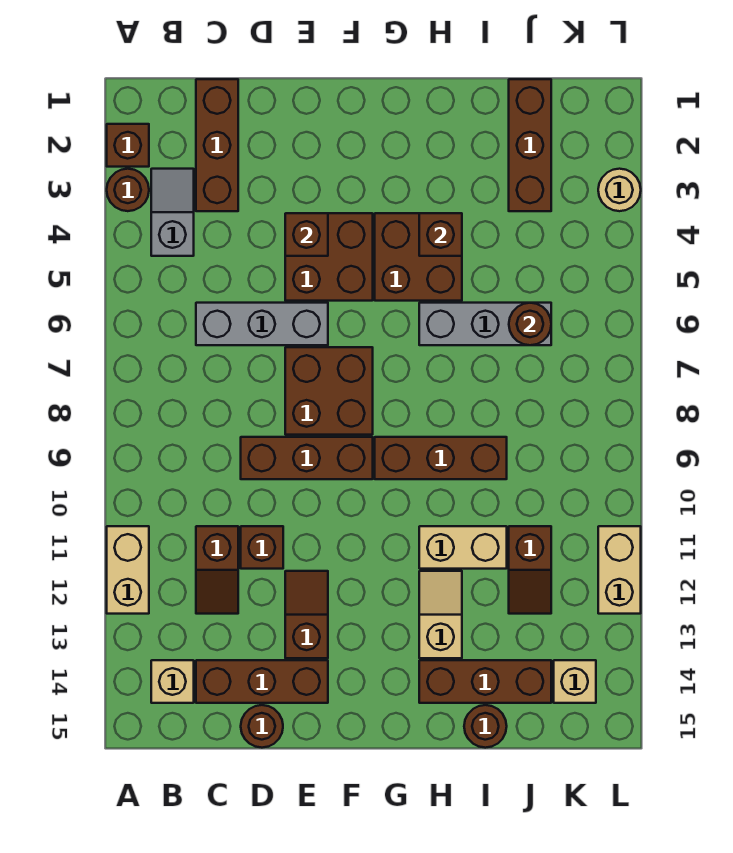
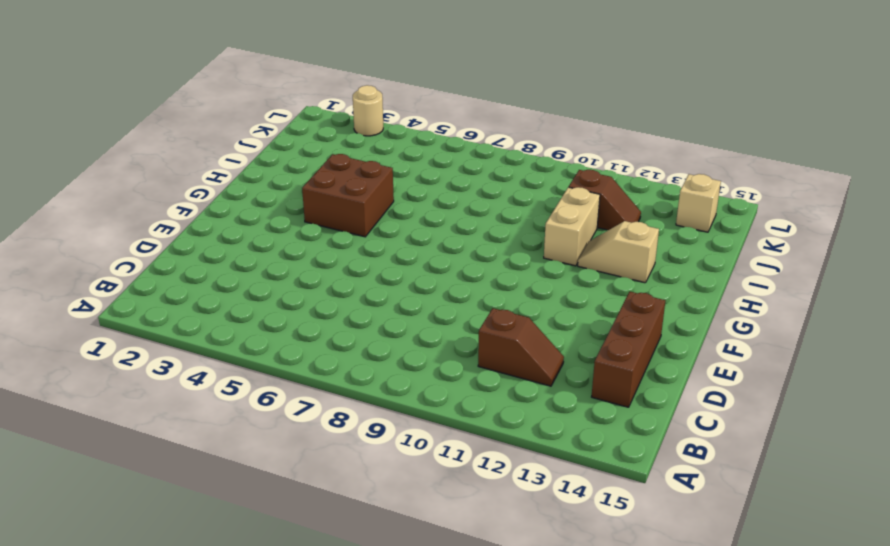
none -> brown brick A2 level 1
none -> brown round brick A3 level 1
none -> tan brick A11:A12 level 1
none -> grey slope B3:B4 level 1 top 4

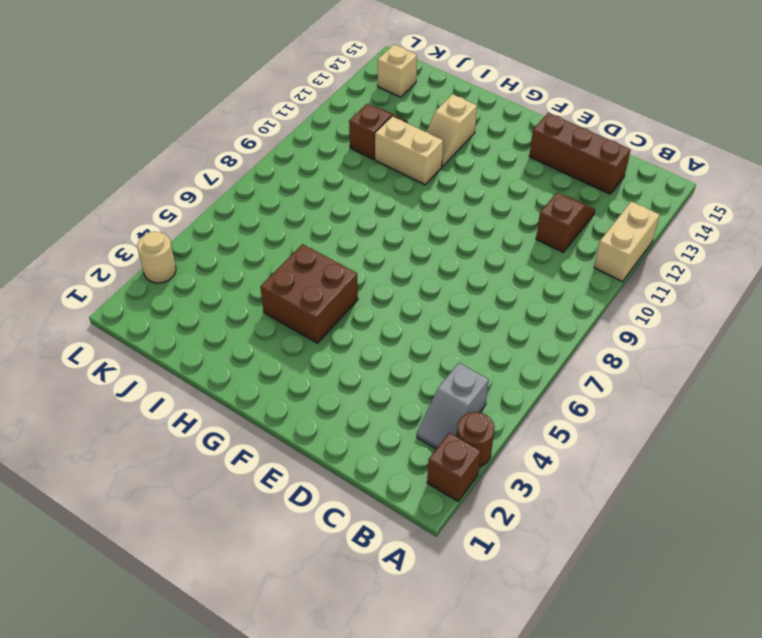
none -> tan brick B14 level 1
none -> brown brick C1:C3 level 1
none -> grey brick C6:E6 level 1
none -> brown brick D9:F9 level 1

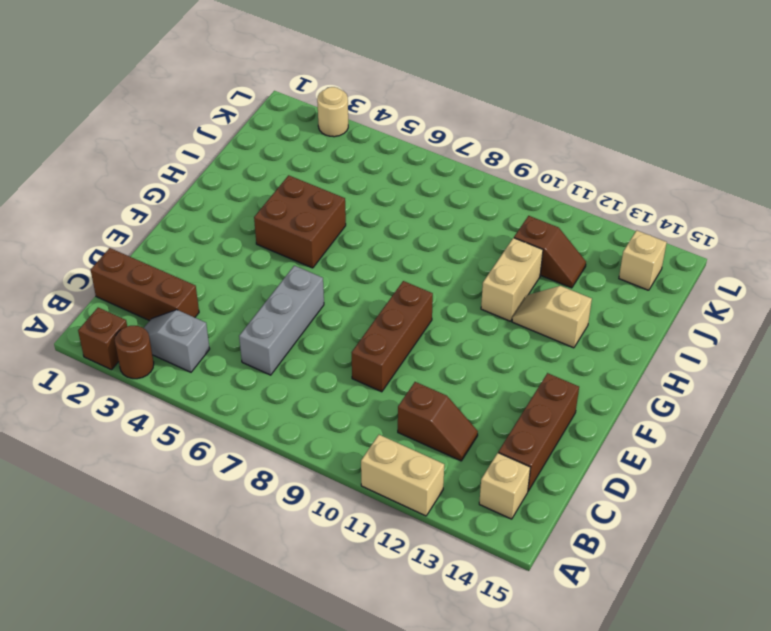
none -> brown brick D11 level 1
none -> brown round brick D15 level 1
none -> brown brick E4:F5 level 1
none -> brown brick E7:F8 level 1

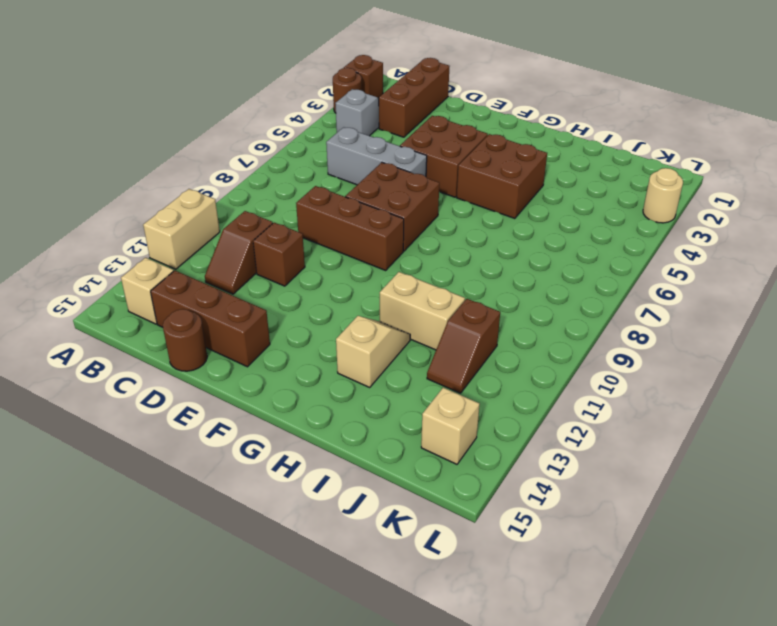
none -> brown slope E12:E13 level 1 top 13
none -> brown brick G9:I9 level 1
none -> grey brick H6:J6 level 1
none -> brown brick H14:J14 level 1

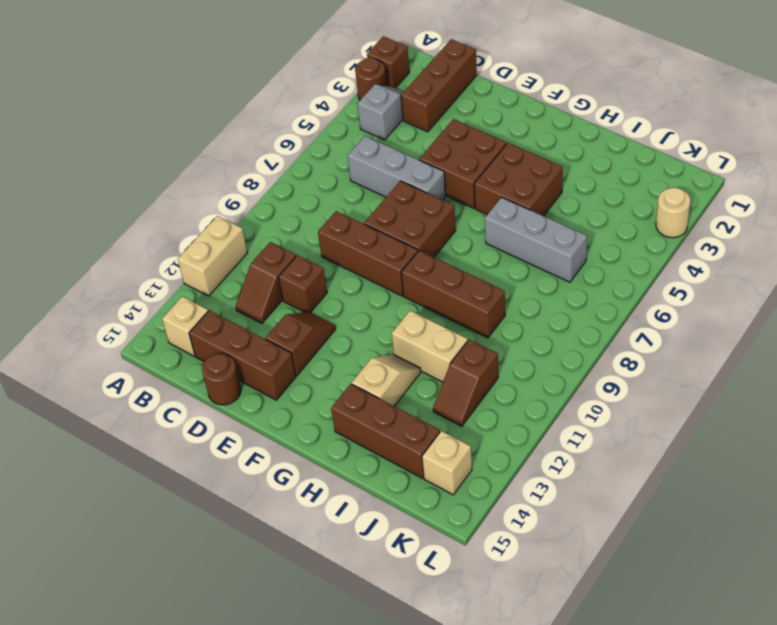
none -> brown round brick I15 level 1
none -> brown brick J1:J3 level 1
none -> tan brick L11:L12 level 1
none -> brown brick E4 level 2

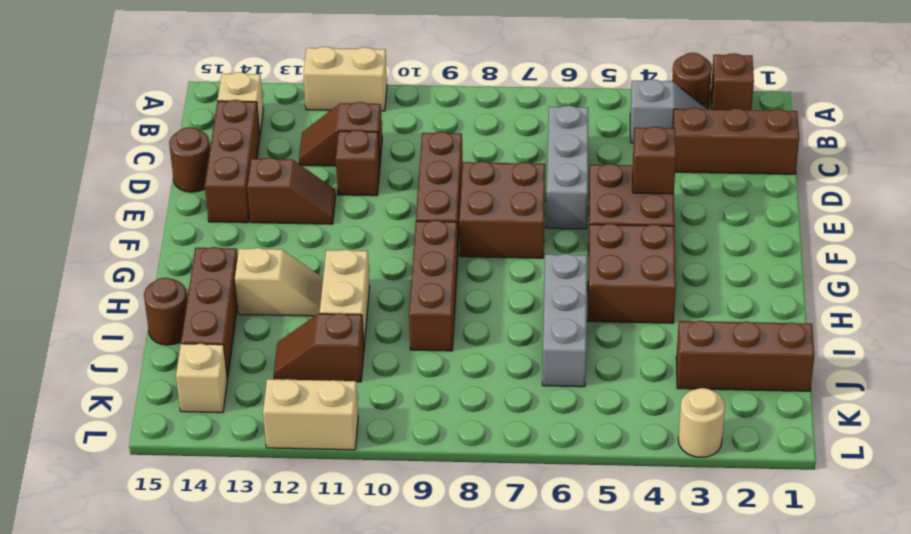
none -> brown brick H4 level 2
none -> brown round brick J6 level 2

